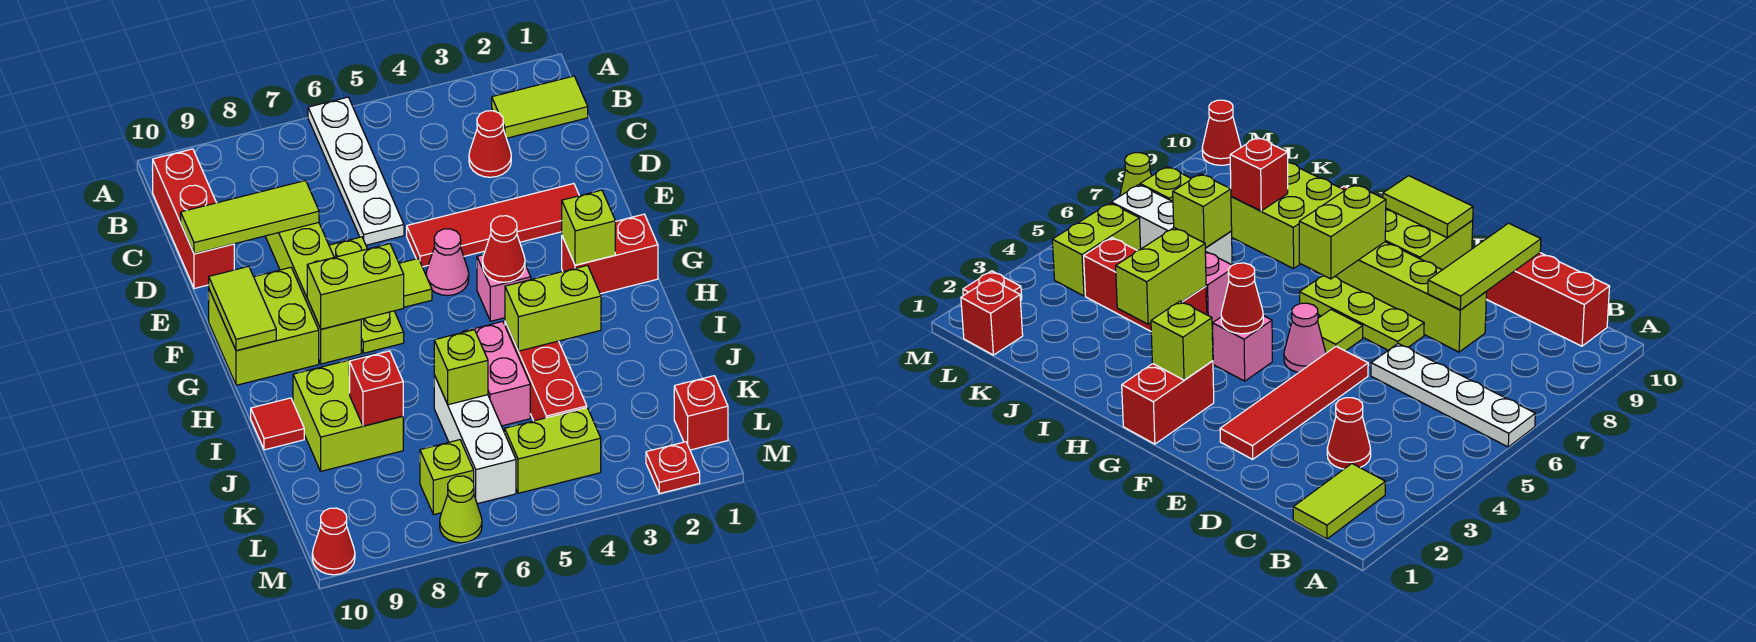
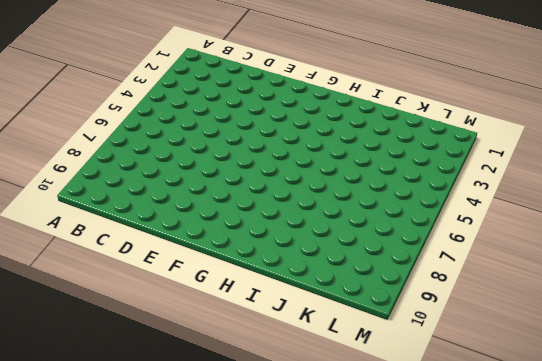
none -> white plate A6:D6 level 1
none -> lime tile B1:B2 level 1
none -> red brick B10:D10 level 1
none -> red cone C3 level 1

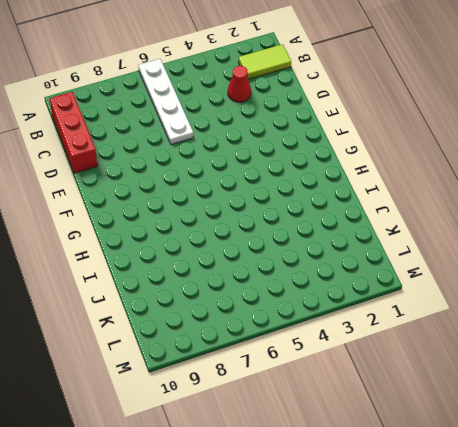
none -> lime brick D8:G8 level 1
none -> red tile E2:E5 level 1
none -> lime plate E7:G7 level 1
none -> pink cone F5 level 1

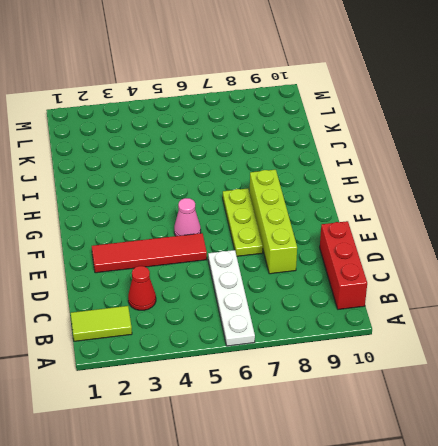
none -> lime tile F6 level 1
none -> lime brick F9:G10 level 1
none -> red brick G1:G2 level 1
none -> pink brick G4 level 1

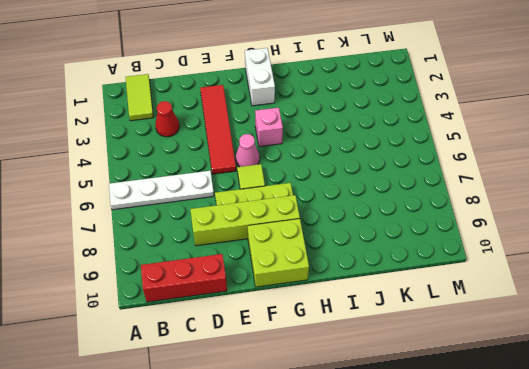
white brick G1:G2 level 1 -> red brick G1:G2 level 1
none -> red brick I4:K4 level 1
none -> pink brick I5:J5 level 1
none -> lime brick I8:J9 level 1
none -> red tile I10 level 1

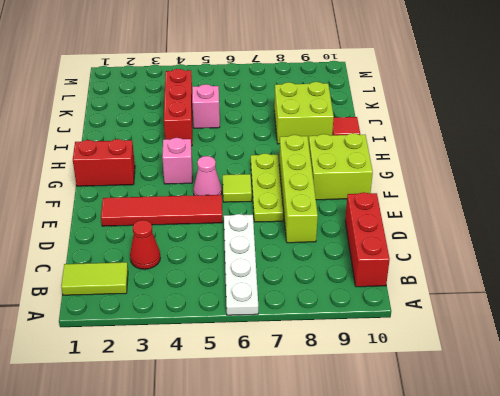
pink brick J5 level 1 -> pink brick I5:J5 level 1
none -> white brick J6:L6 level 1
none -> red brick L1 level 1
none -> lime brick L4:L5 level 1
none -> lime brick L7 level 1

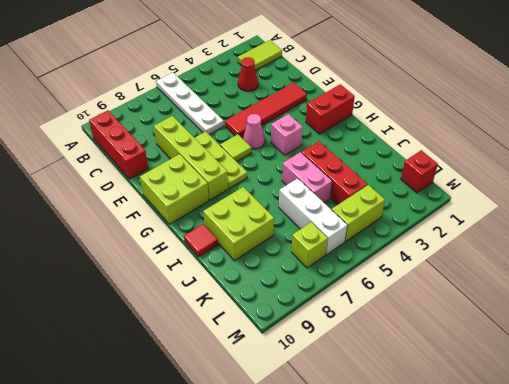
none -> red plate M2 level 1
none -> lime cone M7 level 1
none -> red cone M10 level 1
none -> lime tile D8:D10 level 2

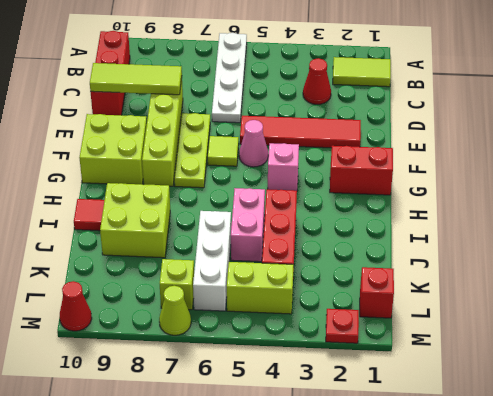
none -> lime tile F10:G10 level 2
none -> lime brick G2 level 2
none -> red cone G4 level 2
none -> lime brick G7:G8 level 2

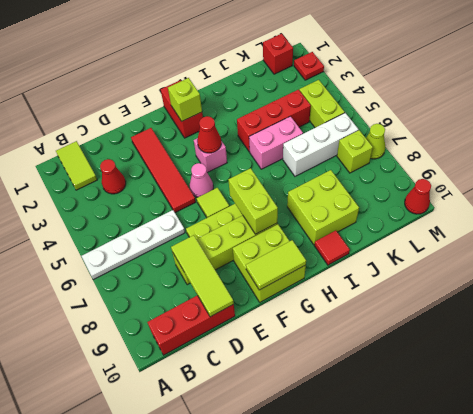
none -> lime brick I3:I4 level 2
none -> lime brick J6 level 2
none -> red brick J8 level 2

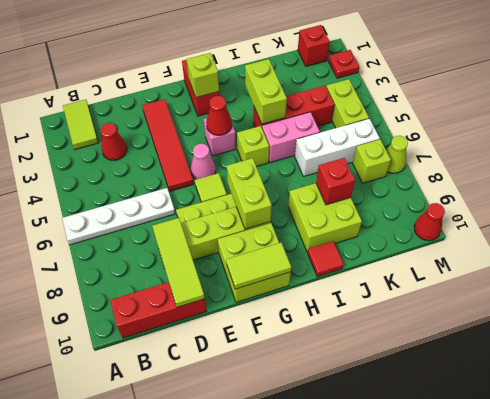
lime brick H5 level 1 -> lime brick J6 level 2

